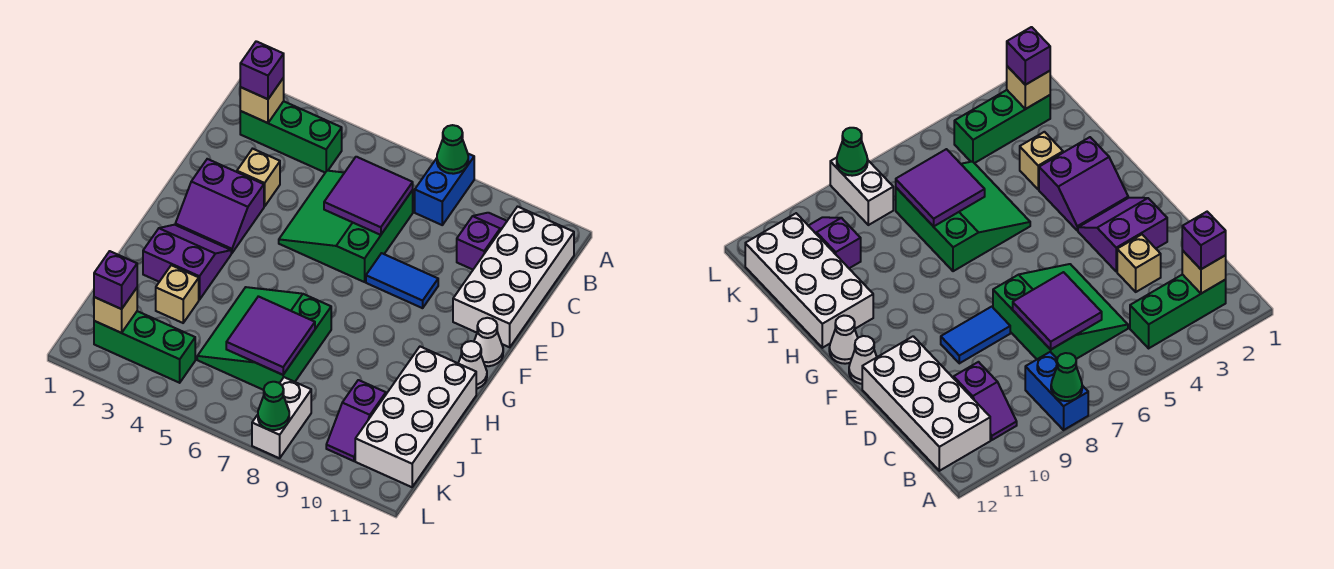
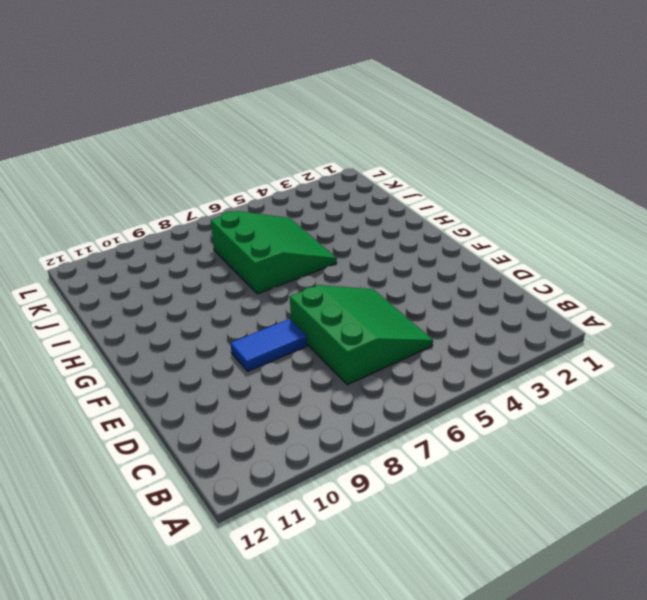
none -> blue brick A8:B8 level 1
none -> green brick B2:B4 level 1
none -> purple slope B10:C10 level 1 top C

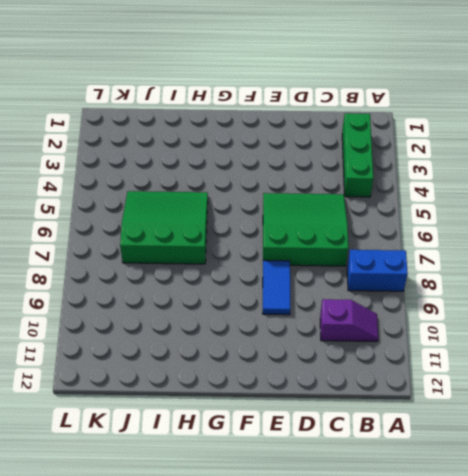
none -> white brick B11:E12 level 1
none -> tan brick D3 level 1
none -> purple slope E2:F3 level 1 top E

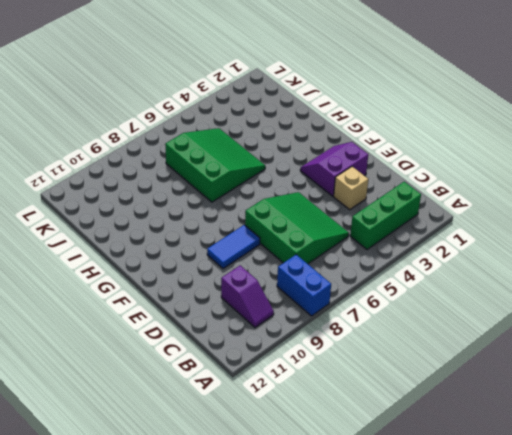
none -> white brick B11:E12 level 1
none -> white cone F12 level 1
none -> purple slope G2:H3 level 1 top H

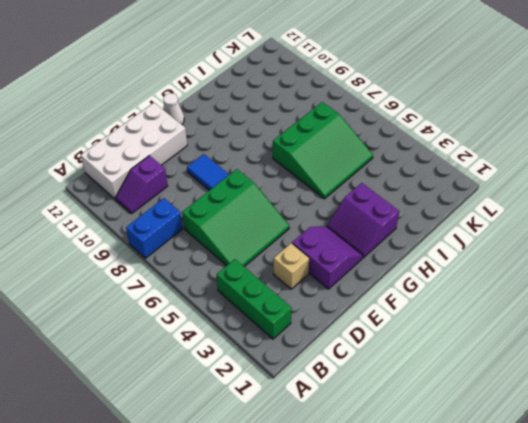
none -> white cone G12 level 1
none -> white brick H11:K12 level 1
none -> tan brick I3 level 1

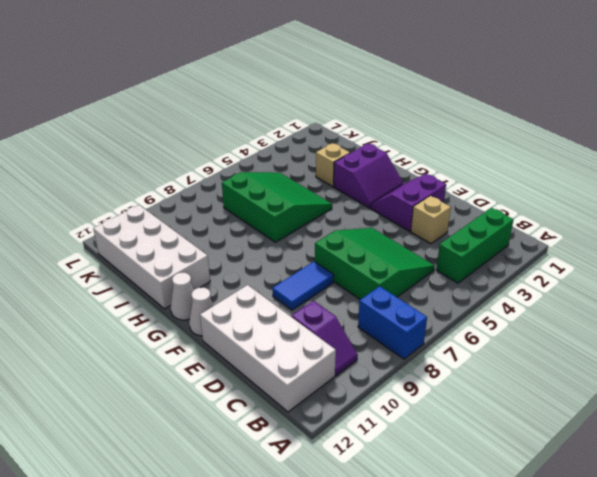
none -> purple slope J10:K10 level 1 top J
none -> green brick K2:K4 level 1
none -> white brick K8:L8 level 1

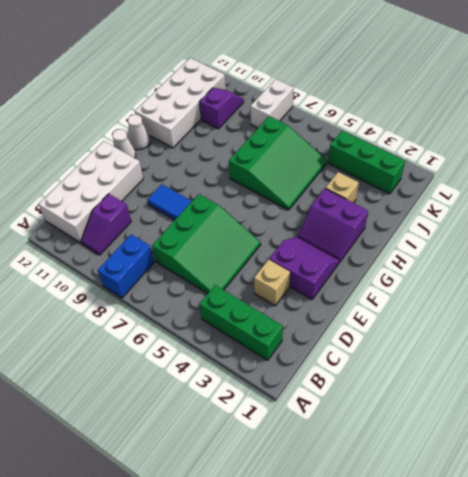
none -> green cone A8 level 2
none -> tan brick B2 level 2
none -> purple tile C6:D7 level 2

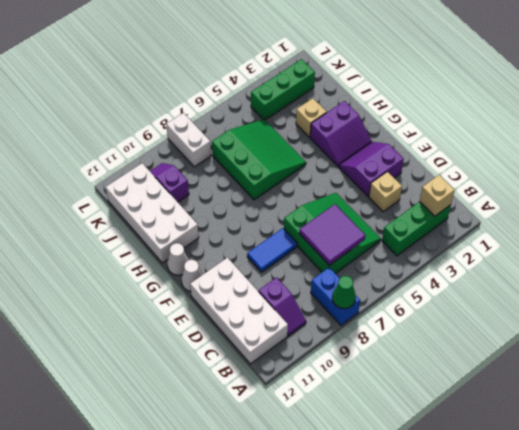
none -> purple tile I6:J7 level 2
none -> tan brick K2 level 2
none -> green cone L8 level 2

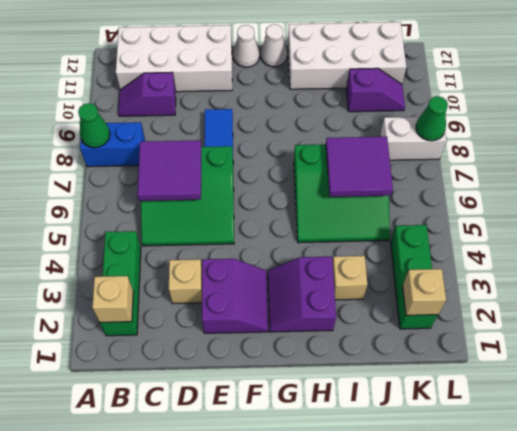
none -> purple brick B2 level 3
none -> purple brick K2 level 3

